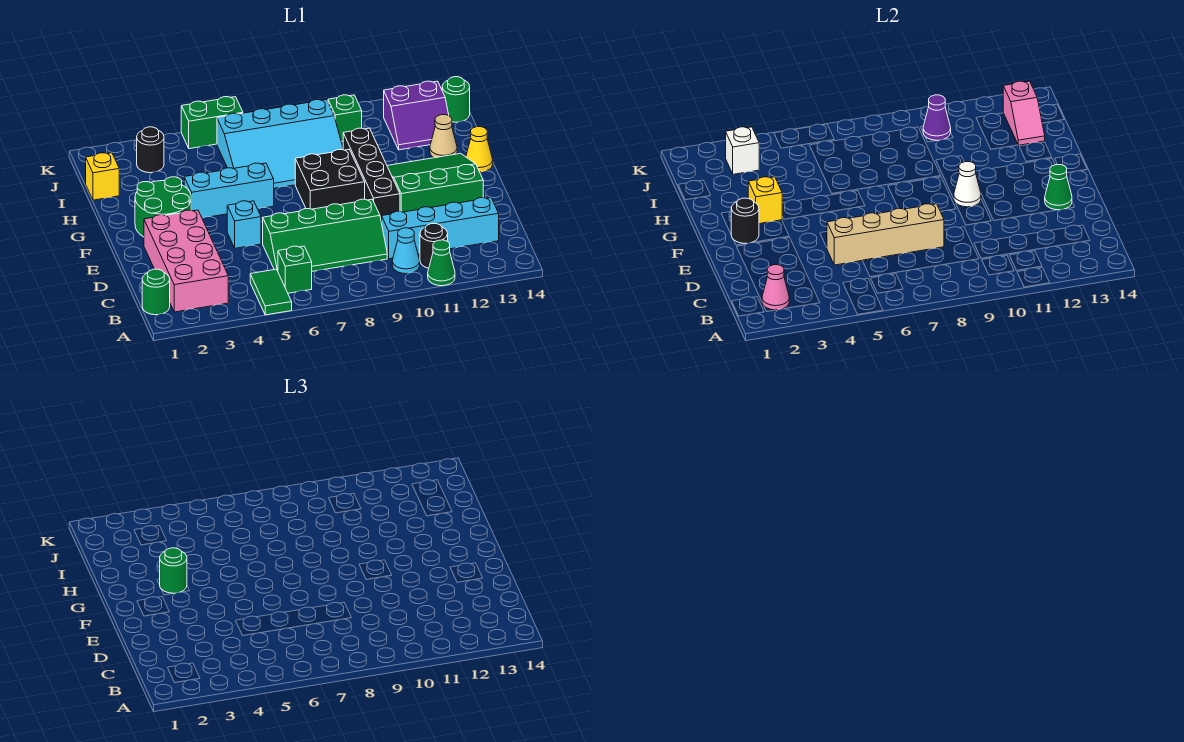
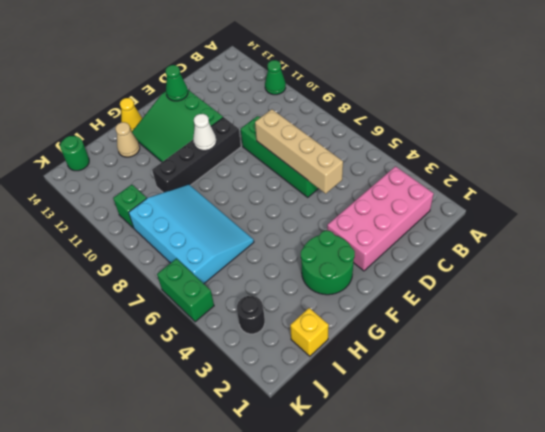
none -> green tile A5:B5 level 1
none -> green round brick B1 level 1
none -> green brick B6 level 1
none -> cyan cone B10 level 1

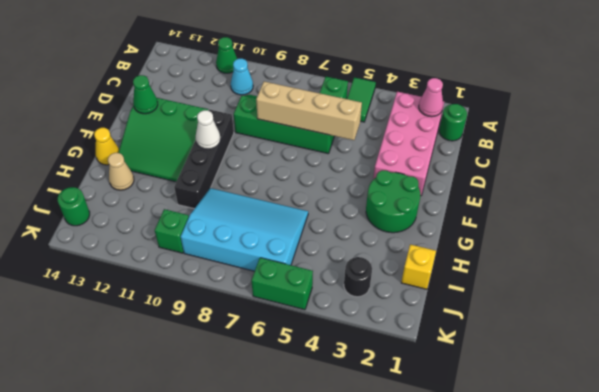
none -> black round brick B11 level 1
none -> cyan brick C10:C13 level 1
none -> cyan brick E5 level 1
none -> black brick F8:G9 level 1

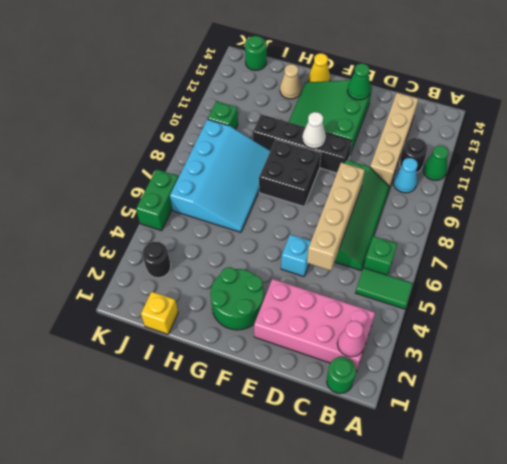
tan brick C10:C13 level 1 -> cyan brick C10:C13 level 1
none -> cyan brick G4:G6 level 1
none -> purple slope I12:J13 level 1 top J
none -> black round brick F2 level 2
none -> yellow brick G3 level 2

